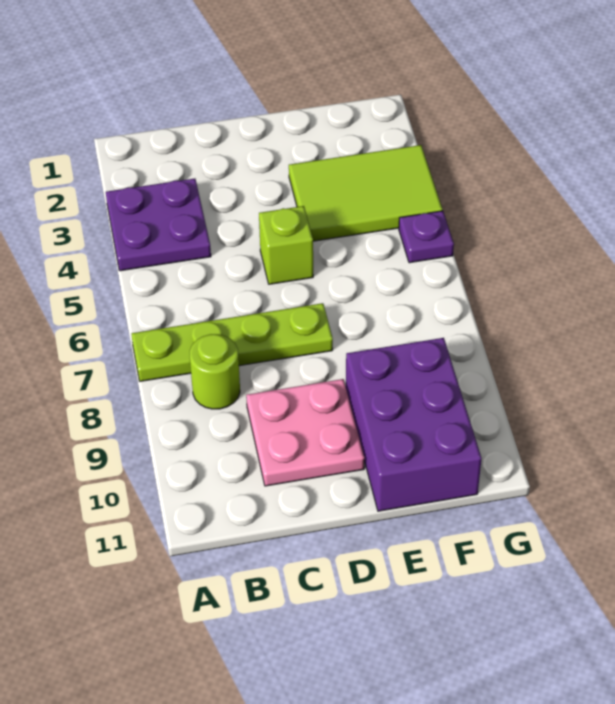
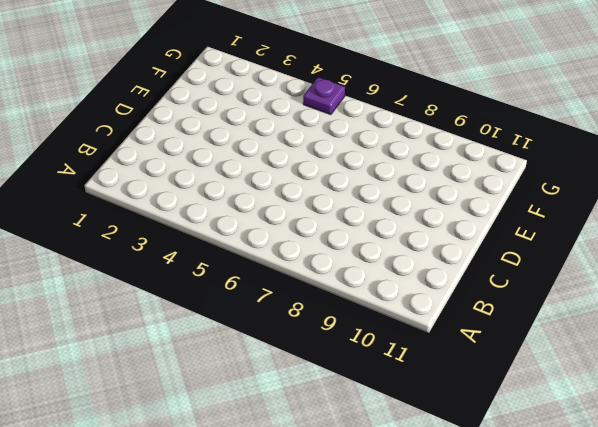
none -> purple plate A3:B4 level 1
none -> lime plate A7:D7 level 1

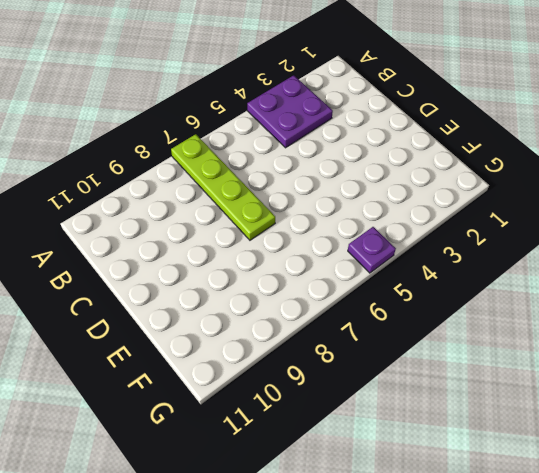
none -> lime round brick B8 level 1
none -> pink plate C9:D10 level 1

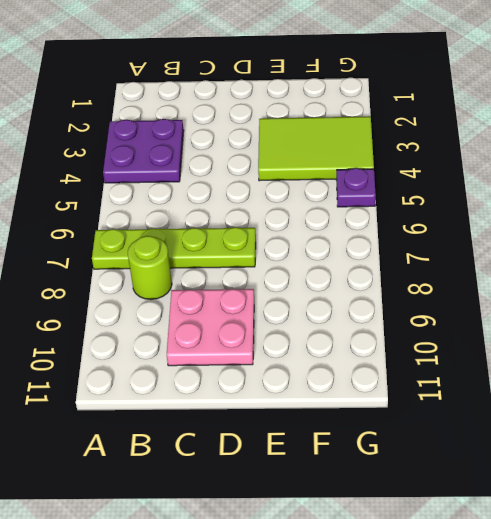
none -> lime brick D5 level 1
none -> purple brick E9:F11 level 1

